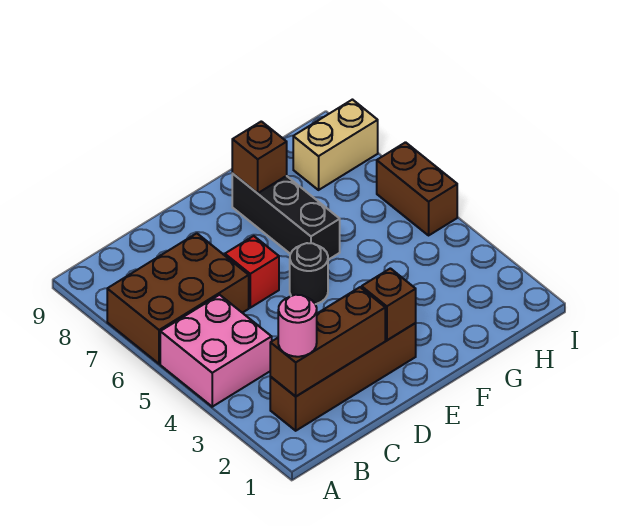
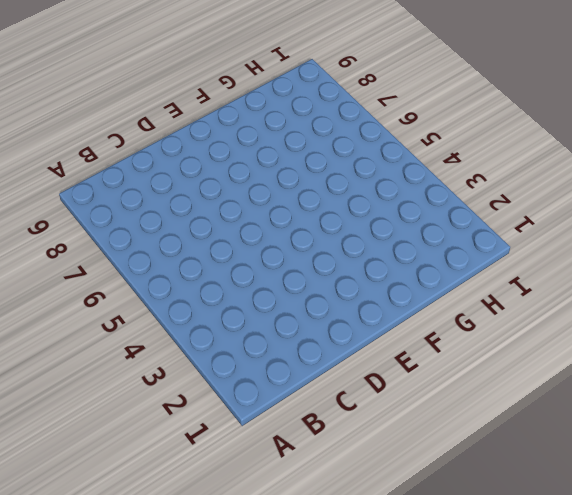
none -> pink brick A4:B5 level 1
none -> brown brick A6:C7 level 1
none -> brown brick B2:E2 level 1

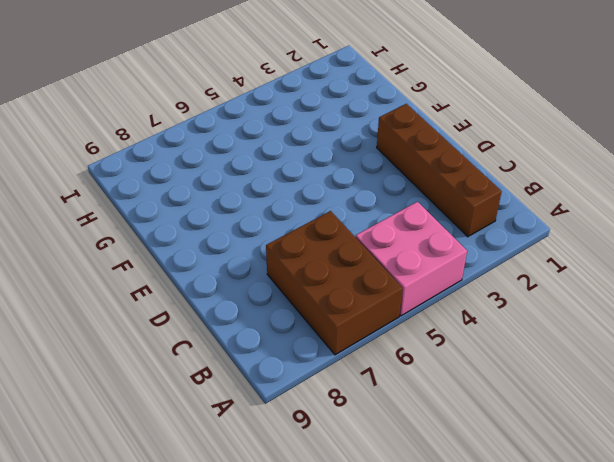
none -> red brick D6 level 1
none -> black round brick E5 level 1
none -> black brick F6:F8 level 1

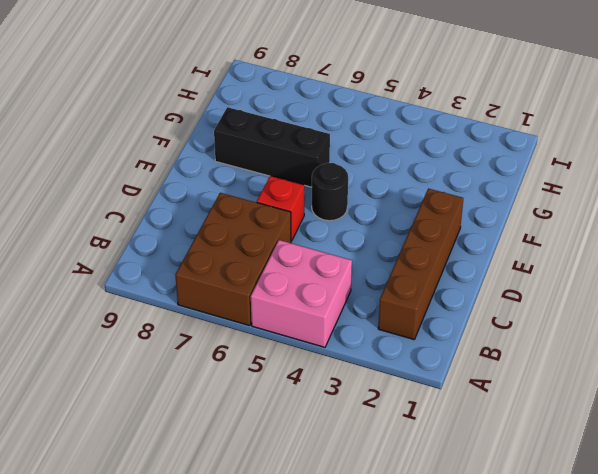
none -> tan brick H8:I8 level 1
none -> brown brick I5:I6 level 1
none -> brown brick B2:D2 level 2

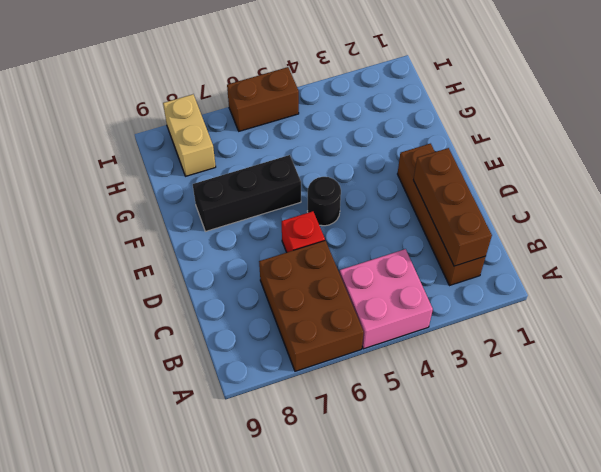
none -> brown brick E2 level 2
none -> brown brick F8 level 2
none -> pink round brick B2 level 3

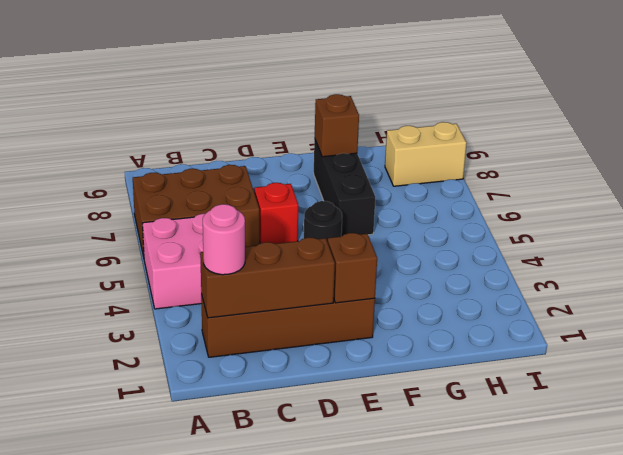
none -> brown brick I5:I6 level 1

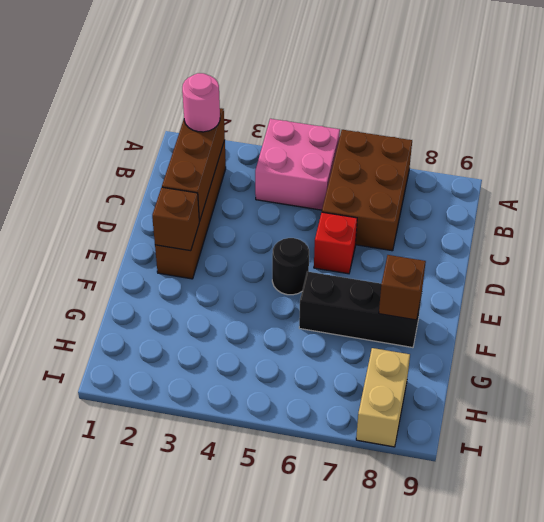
none -> brown brick I5:I6 level 1

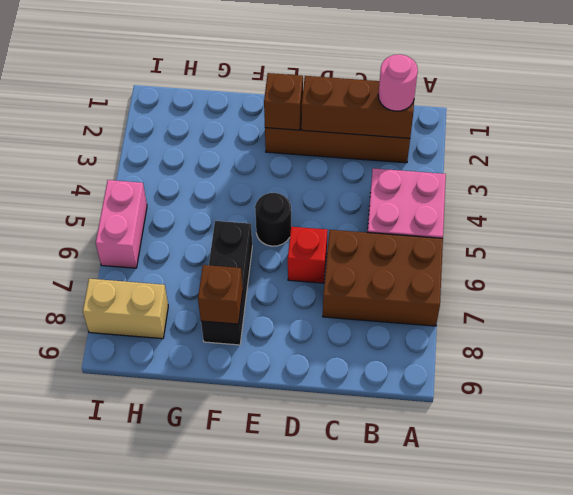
pink brick I5:I6 level 1 -> brown brick I5:I6 level 1

